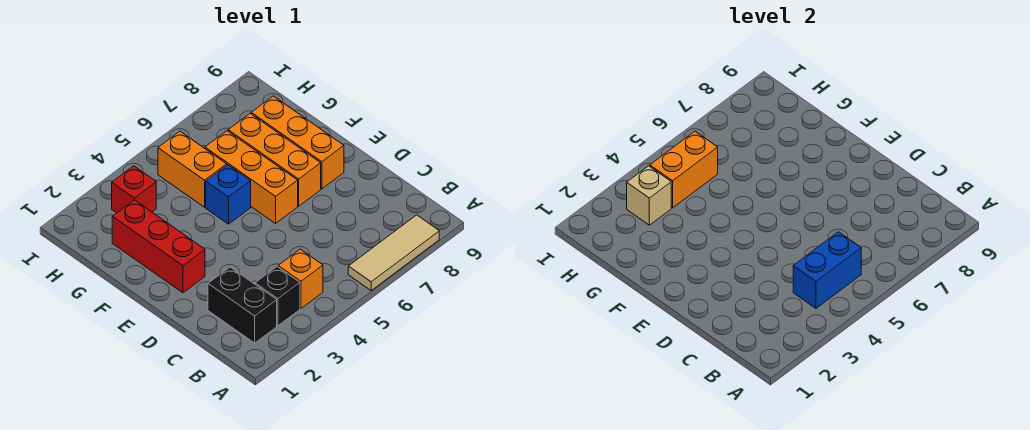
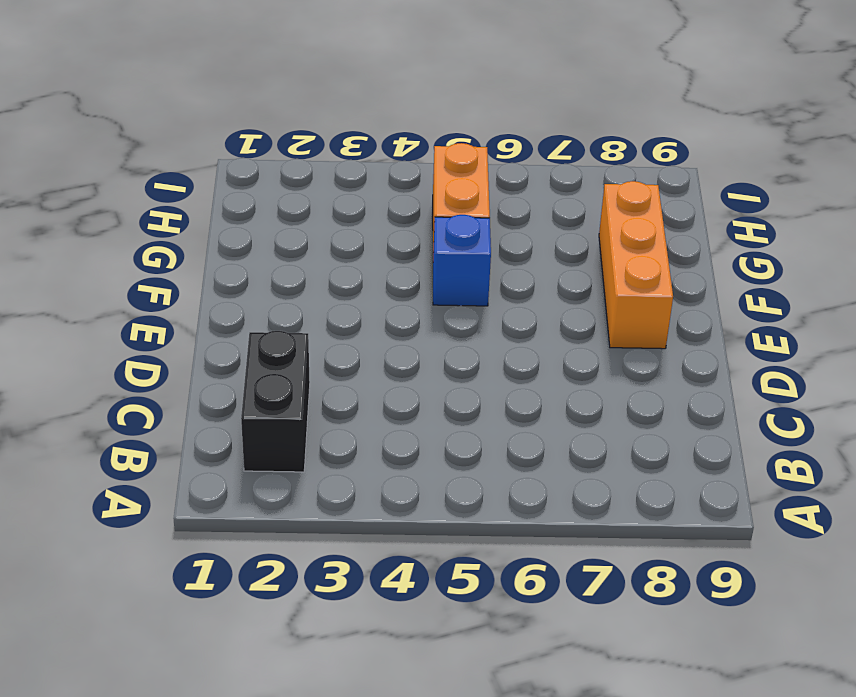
none -> tan tile A6:A8 level 1
none -> black brick B3 level 1
none -> orange brick B4 level 1

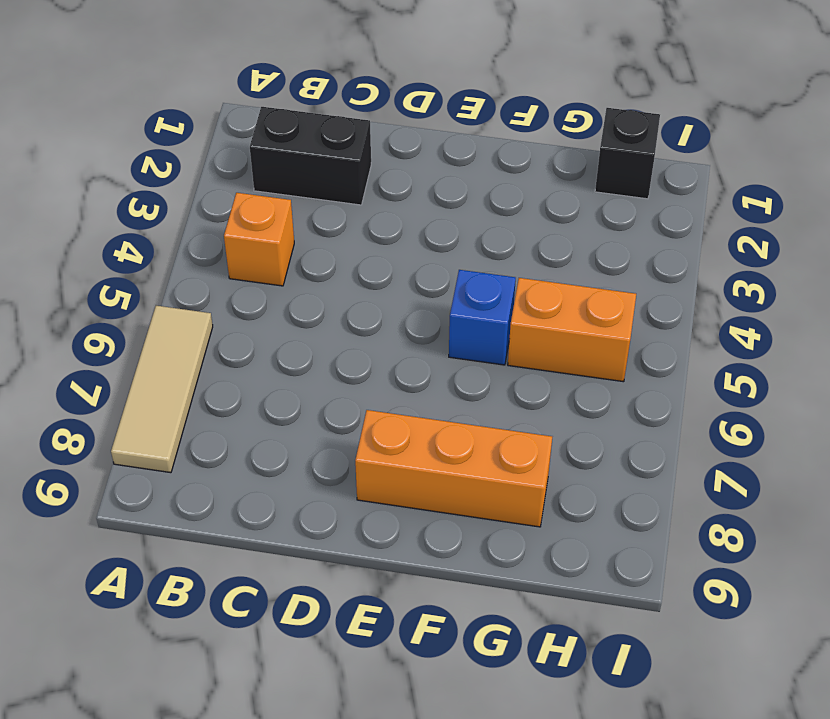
black brick H1 level 1 -> black brick B3 level 1
none -> red brick E2:G2 level 1
none -> orange brick E6:G6 level 1
none -> orange brick E7:G7 level 1

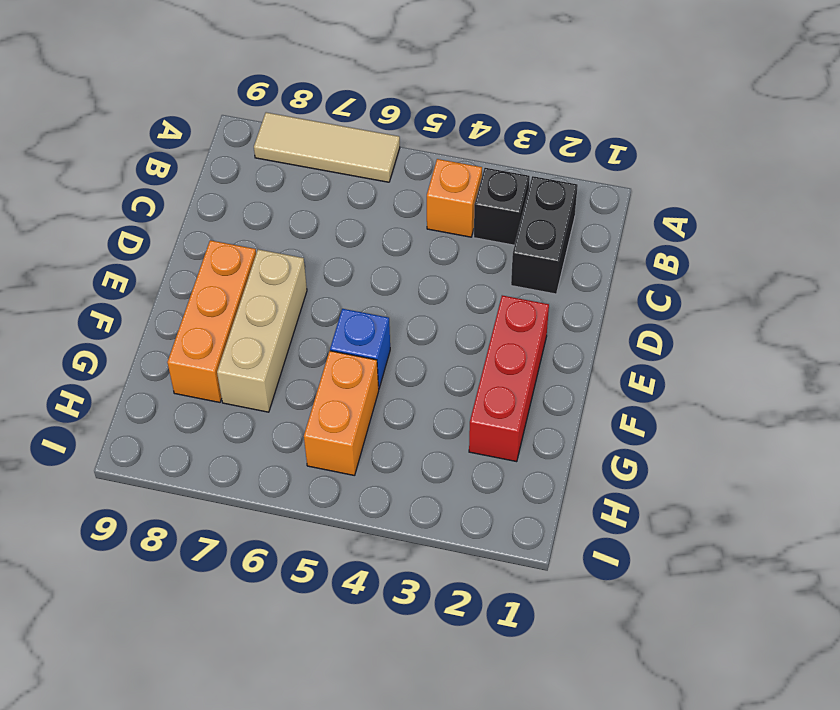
tan brick E7:G7 level 1 -> orange brick E7:G7 level 1
none -> orange brick E6:G6 level 1
none -> red brick H3 level 1
none -> blue brick B4:B5 level 2

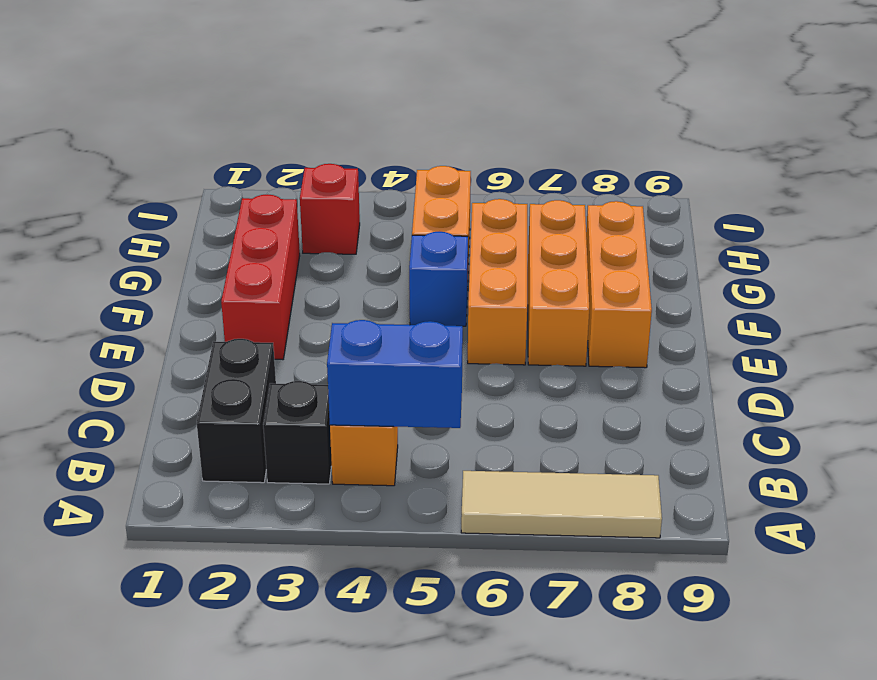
none -> tan brick H3 level 2
none -> orange brick H4:H5 level 2

